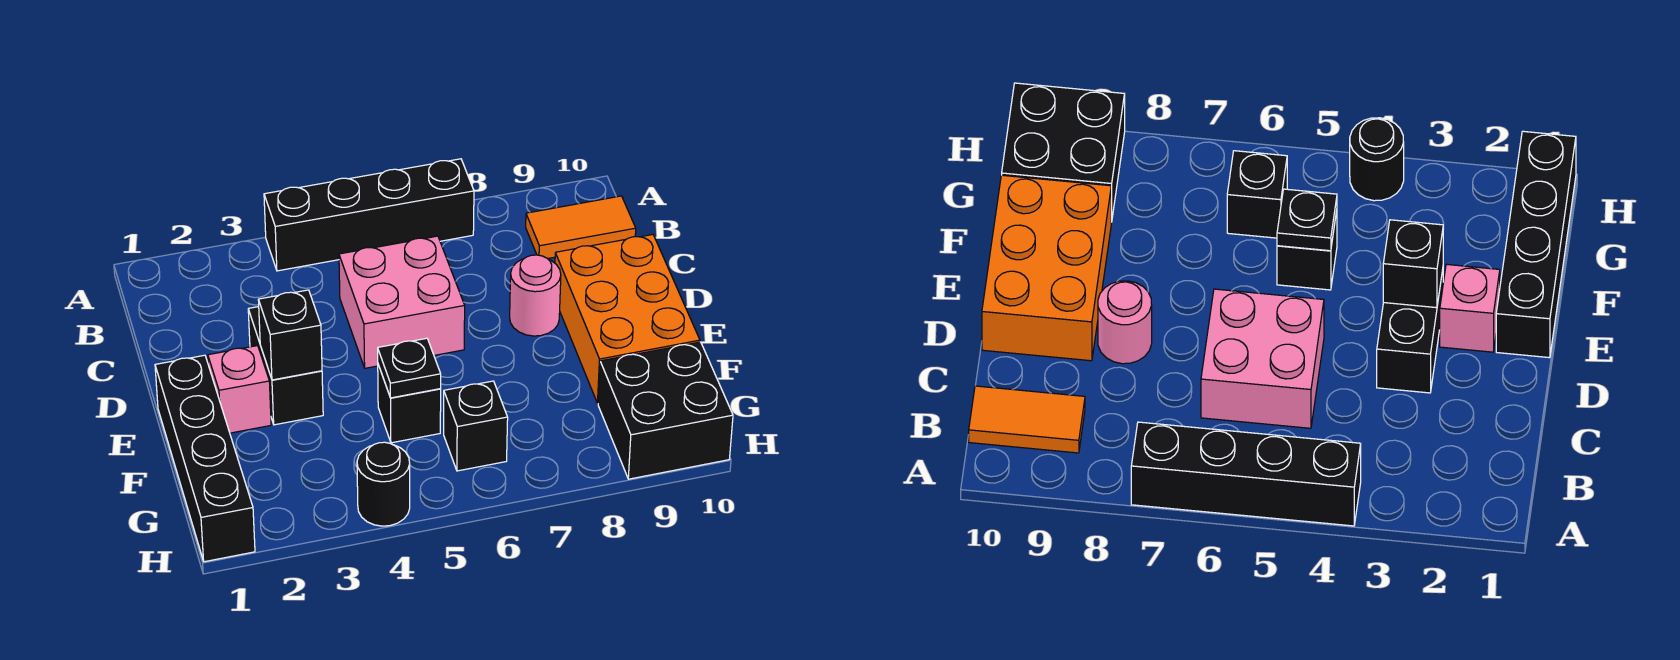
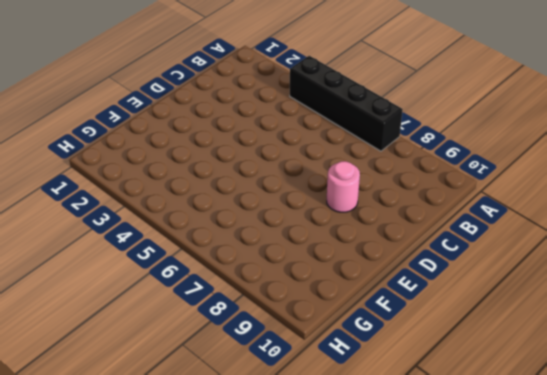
none -> orange tile B9:B10 level 1
none -> pink brick C5:D6 level 1
none -> black brick D3:E3 level 1

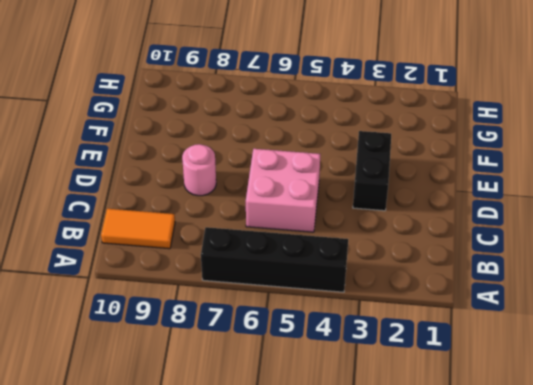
none -> orange brick D9:F10 level 1
none -> black brick E1:H1 level 1
none -> pink brick E2 level 1

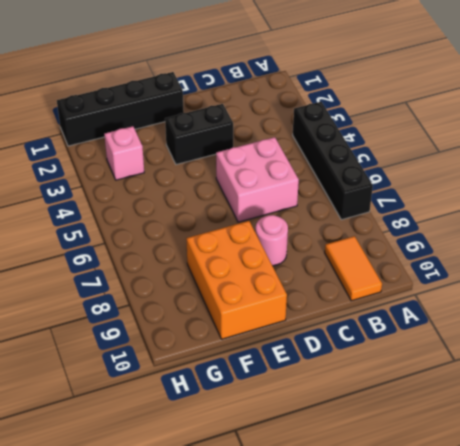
orange brick E8:F10 level 1 -> orange brick D9:F10 level 1
pink brick G3 level 1 -> pink brick E2 level 1
none -> black brick F5 level 1
none -> black brick G6 level 1
none -> black brick G9:H10 level 1

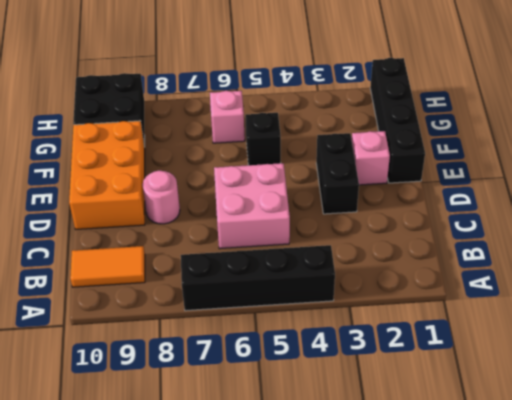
pink brick G6 level 1 -> black brick G6 level 1
none -> black round brick H4 level 1
none -> black brick E3 level 2
none -> black plate F5 level 2

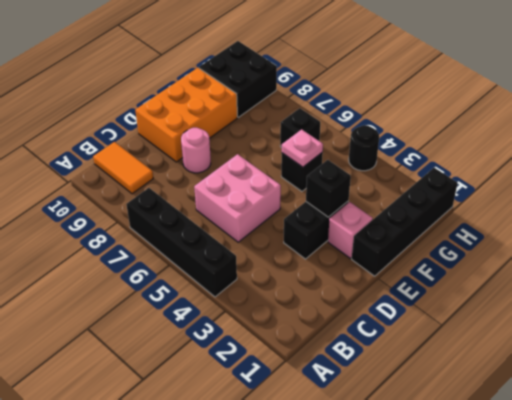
pink plate F5 level 2 -> black plate F5 level 2

